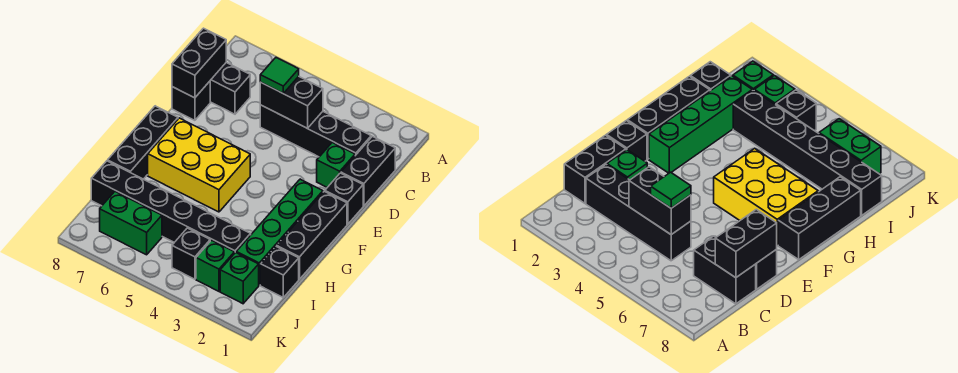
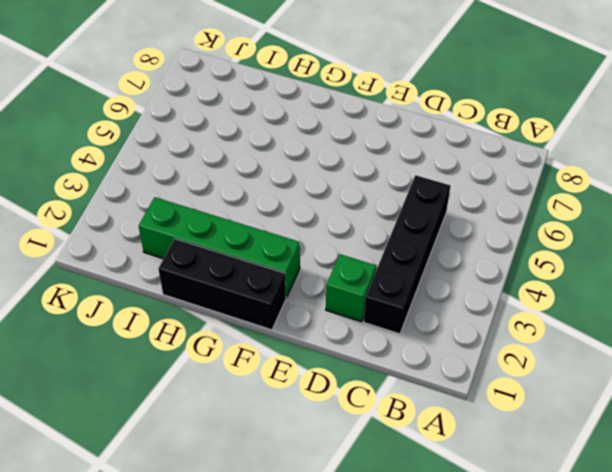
none -> black brick C1:D1 level 1
none -> black brick C7:C8 level 1
none -> black brick D8 level 1

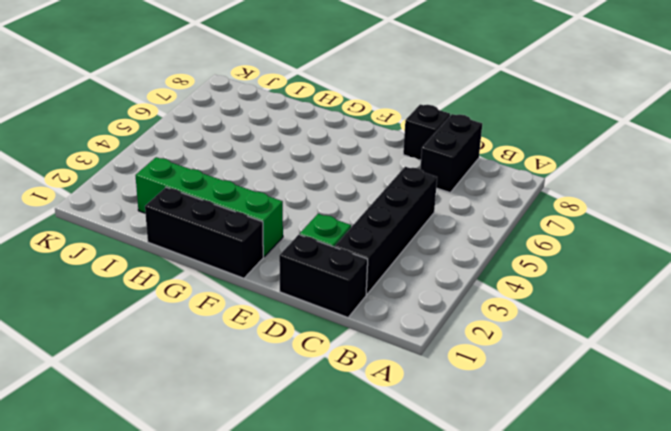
none -> black brick E1 level 1
none -> yellow brick F5:G7 level 1
none -> black brick F8:H8 level 1

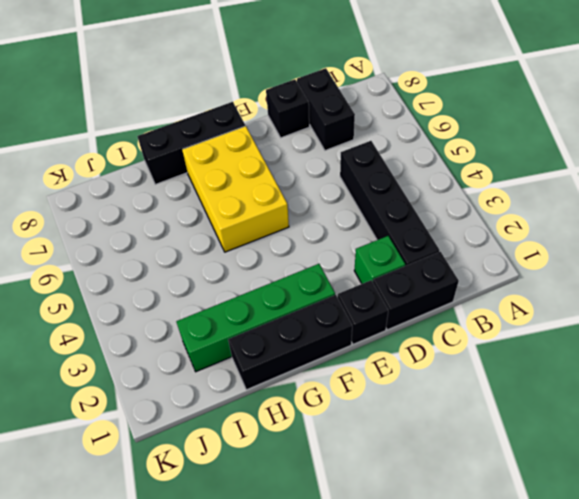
none -> black brick I1 level 1
none -> black brick I3:I8 level 1
none -> green brick J2 level 1

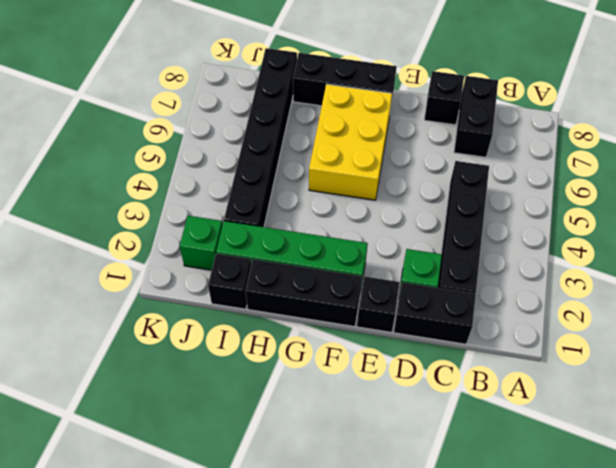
none -> green brick J3 level 1
none -> black brick J4 level 1
none -> green brick J6:J7 level 1

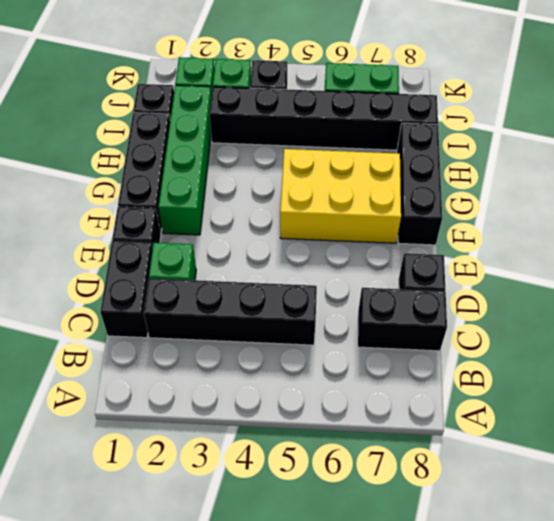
none -> black brick C4:C5 level 2
none -> black brick C8:D8 level 2
none -> green tile C5 level 3

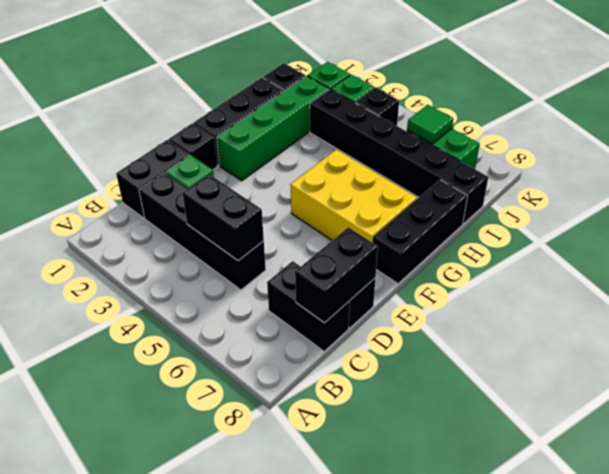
green tile J6 level 2 -> green tile C5 level 3

